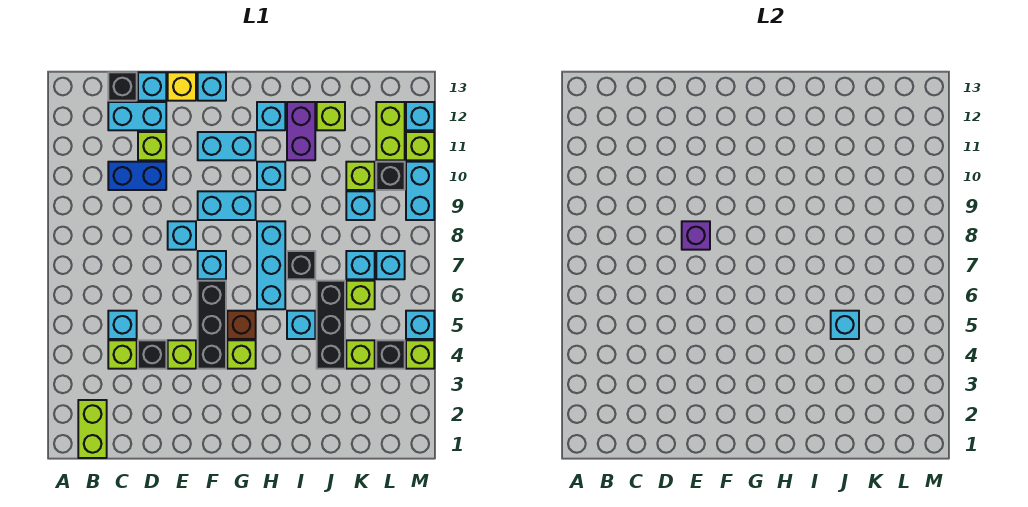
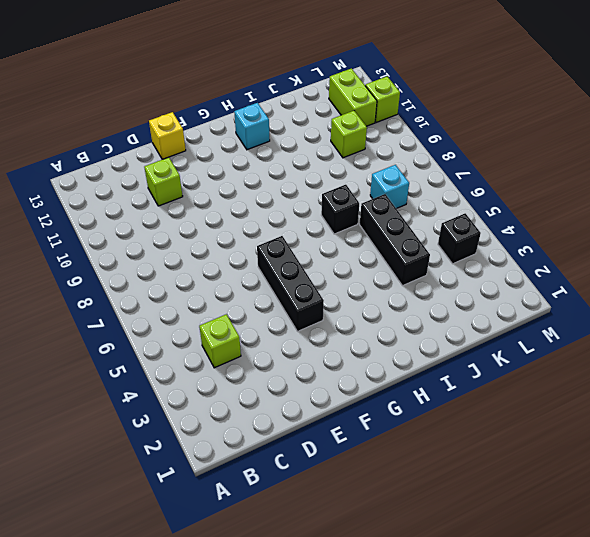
none -> lime brick B1:B2 level 1
none -> cyan brick C5 level 1
none -> blue brick C10:D10 level 1
none -> cyan brick C12:D12 level 1

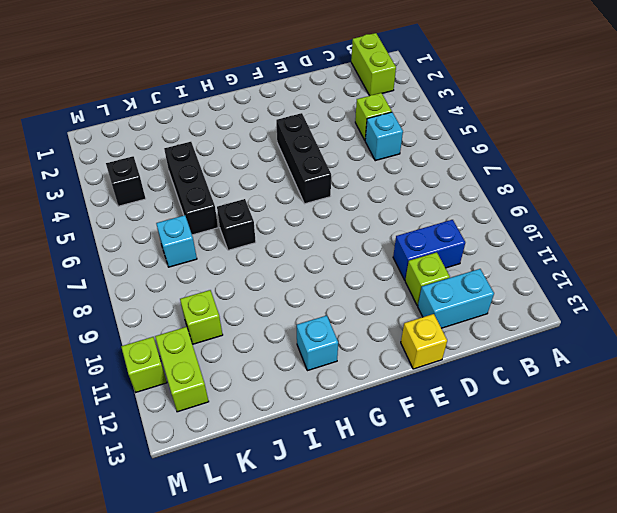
none -> black brick C13 level 1
none -> black brick D4 level 1
none -> cyan brick D13 level 1
none -> lime brick E4 level 1

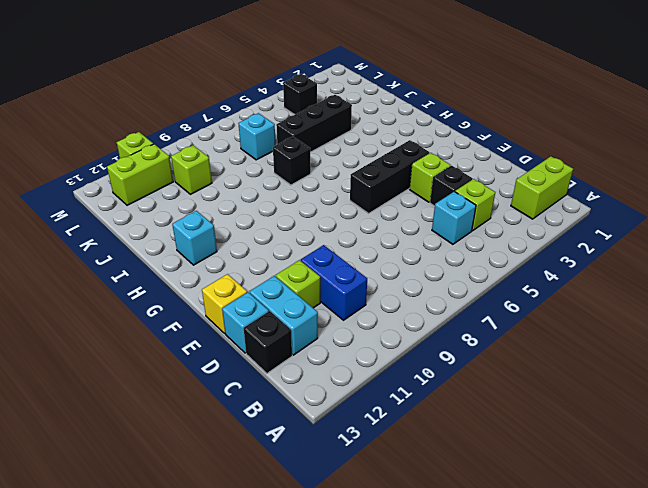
none -> cyan brick E8 level 1
none -> cyan brick F7 level 1
none -> cyan brick F9:G9 level 1
none -> cyan brick F11:G11 level 1

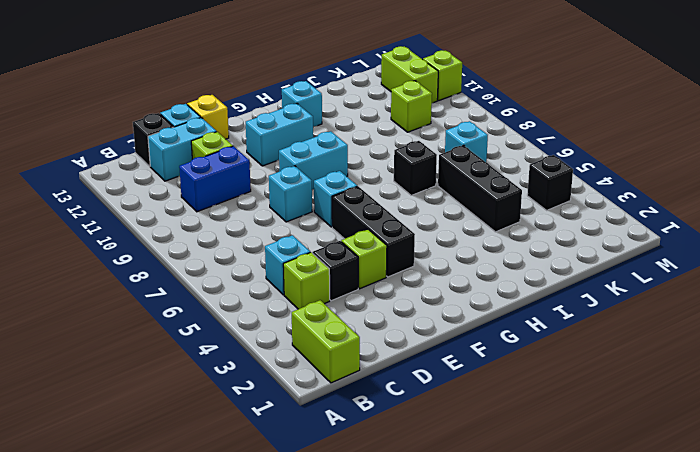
none -> cyan brick F13 level 1
none -> lime brick G4 level 1
none -> brown brick G5 level 1
none -> cyan brick H6:H8 level 1

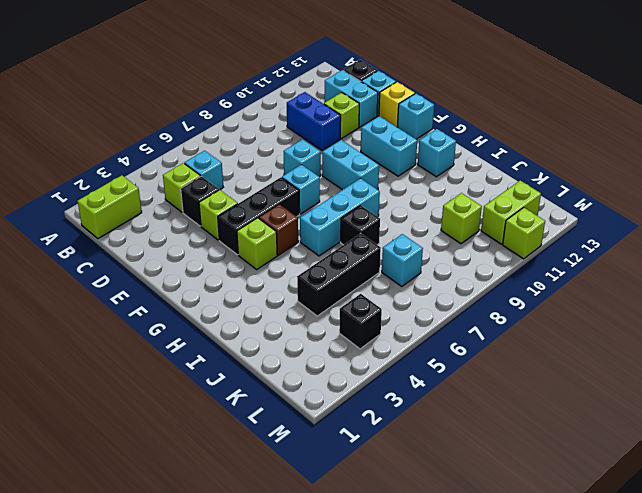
none -> cyan brick H10 level 1
none -> cyan brick I5 level 1
none -> purple brick I11:I12 level 1
none -> lime brick J12 level 1

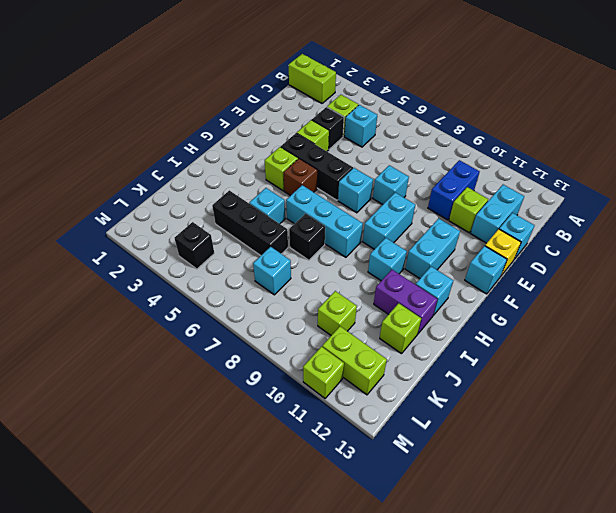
none -> black brick C13 level 1
none -> lime brick K4 level 1
none -> lime brick K6 level 1
none -> cyan brick K9 level 1

